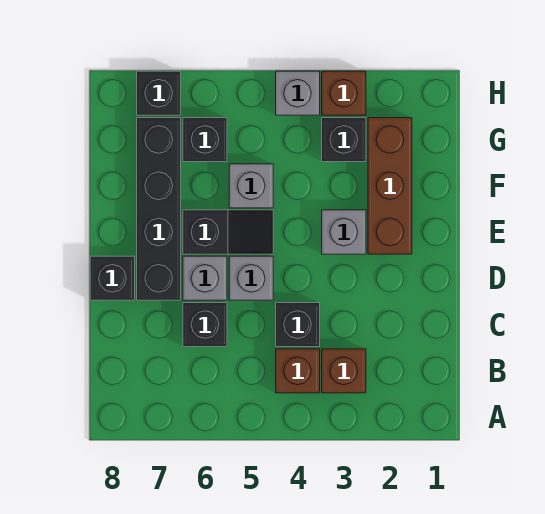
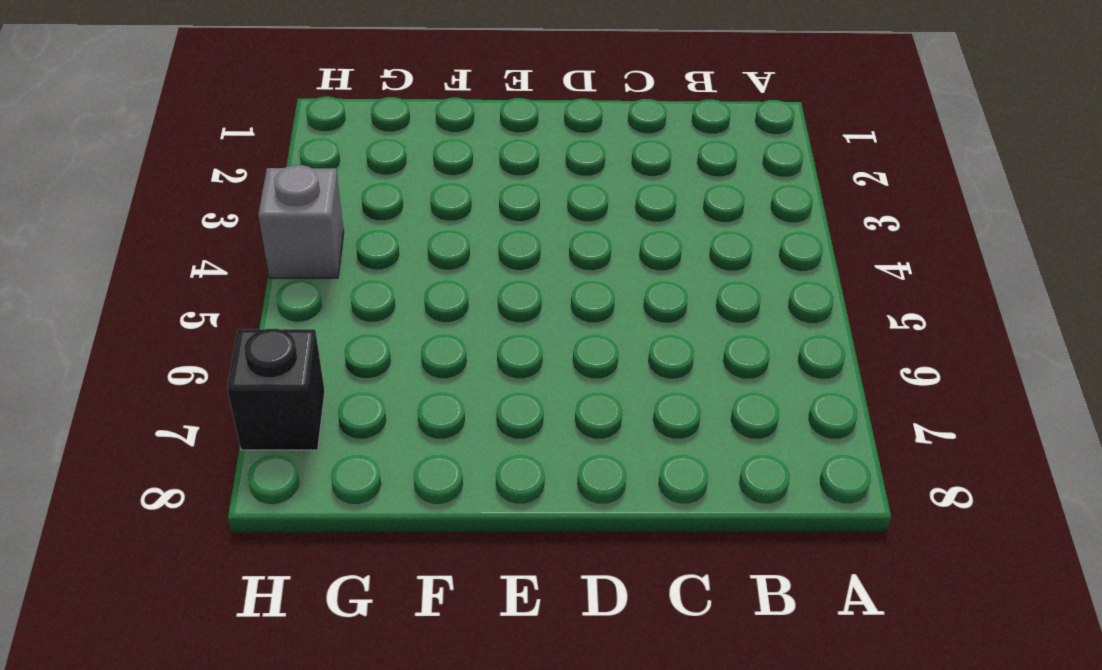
none -> brown brick B3 level 1
none -> brown brick B4 level 1
none -> black brick C4 level 1

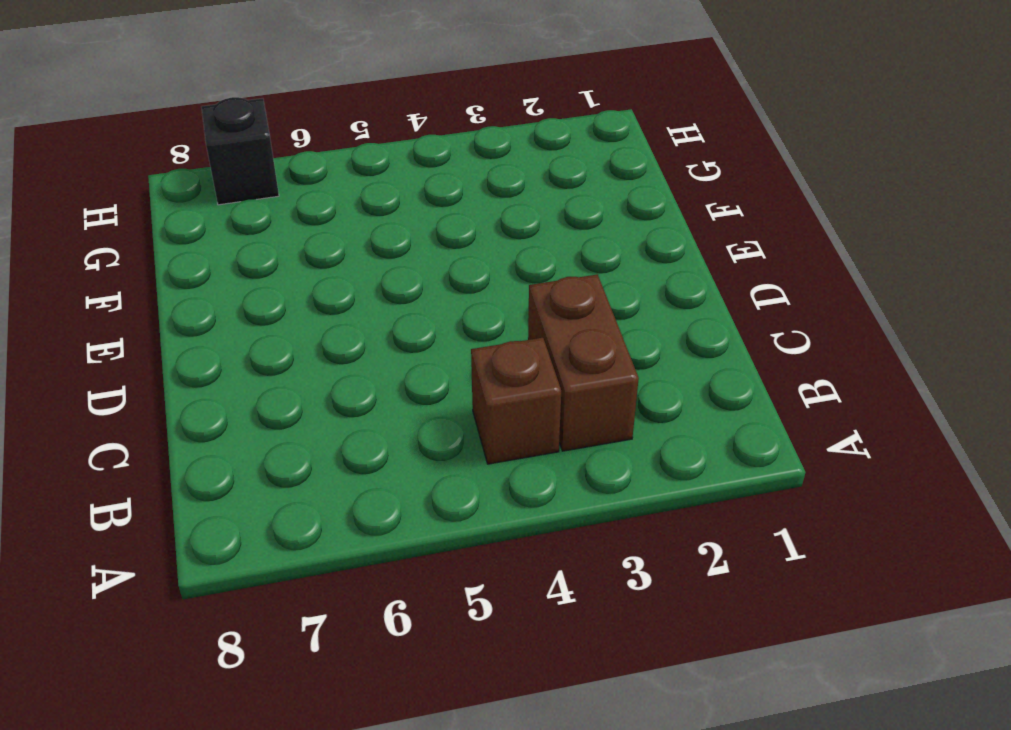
brown brick B3:C3 level 1 -> brown brick B3 level 1
none -> black brick C4 level 1
none -> black brick C6 level 1
none -> grey brick D5 level 1

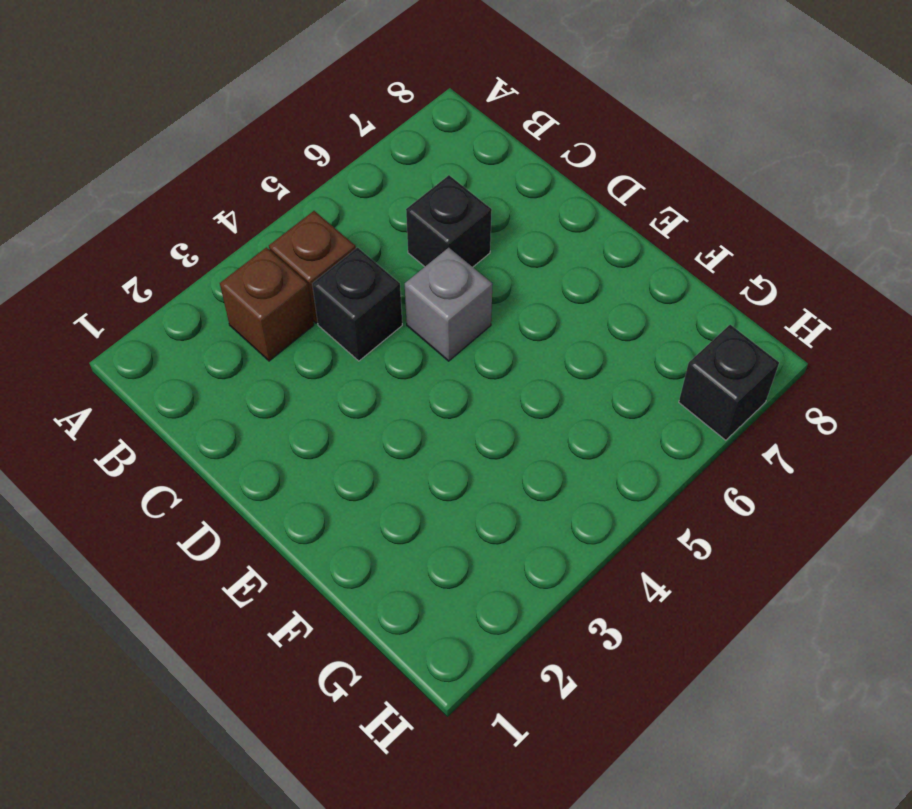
none -> grey brick D6 level 1
none -> black brick D7:G7 level 1
none -> black brick D8 level 1

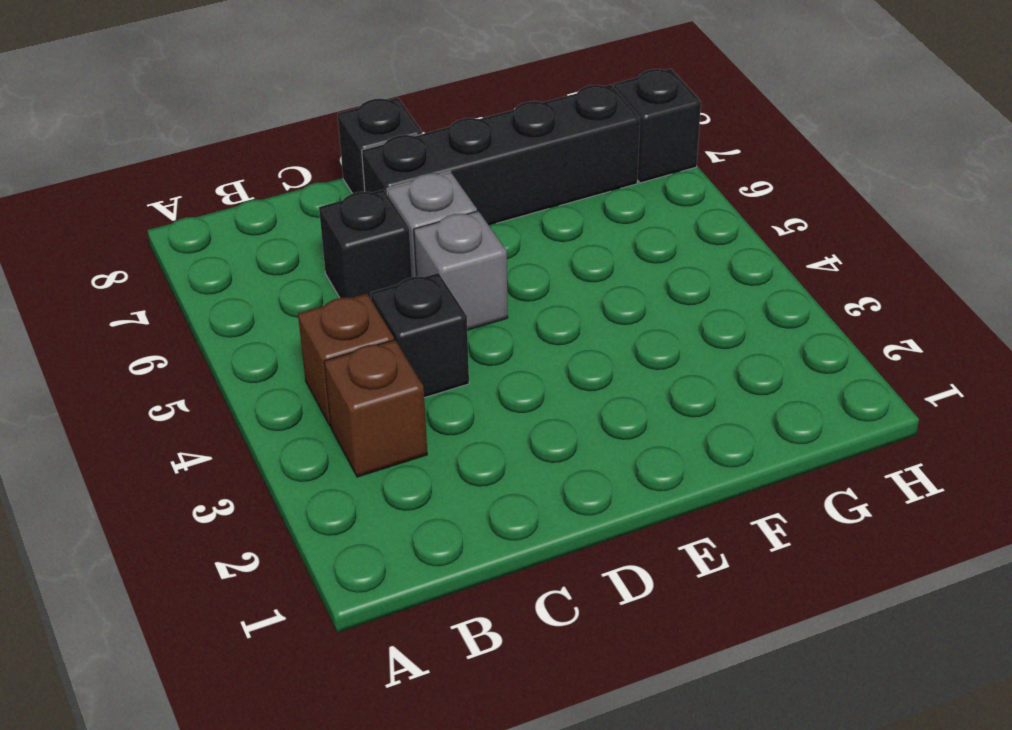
none -> brown brick E2:G2 level 1
none -> grey brick E3 level 1
none -> black slope E5:E6 level 1 top 6

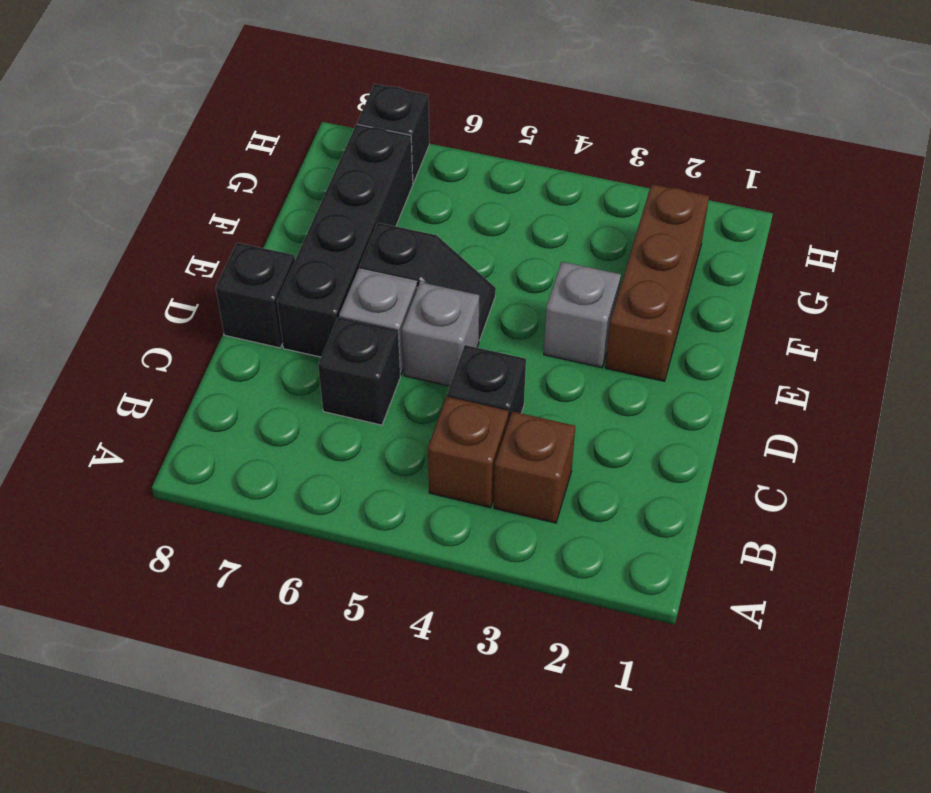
none -> grey brick F5 level 1
none -> black brick G3 level 1
none -> black brick G6 level 1

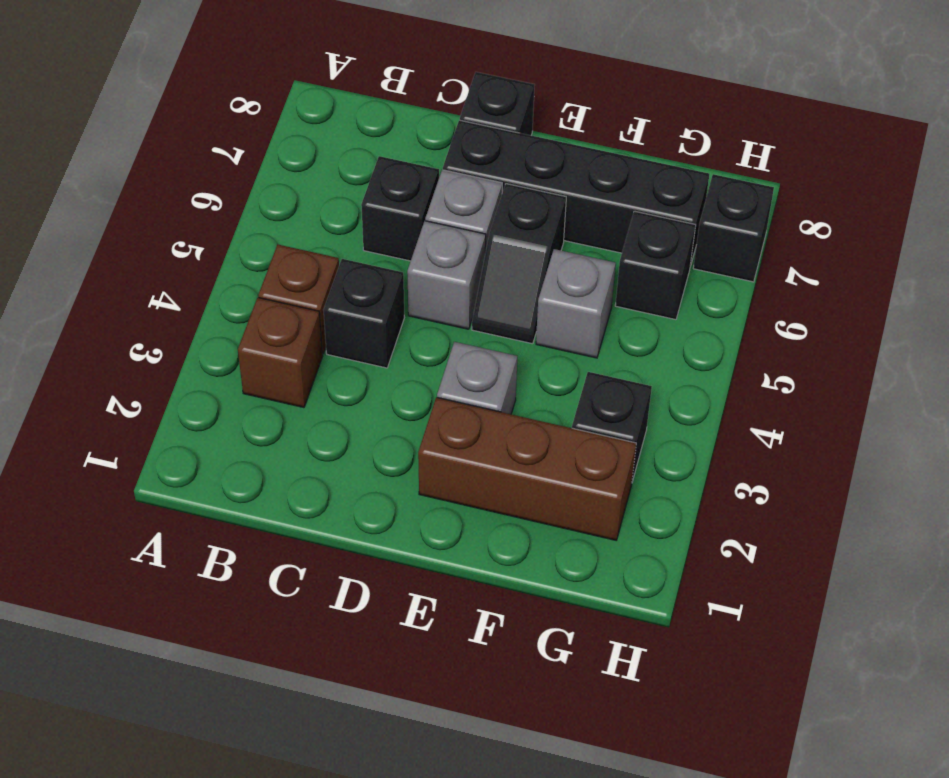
none -> brown brick H3 level 1
none -> grey brick H4 level 1

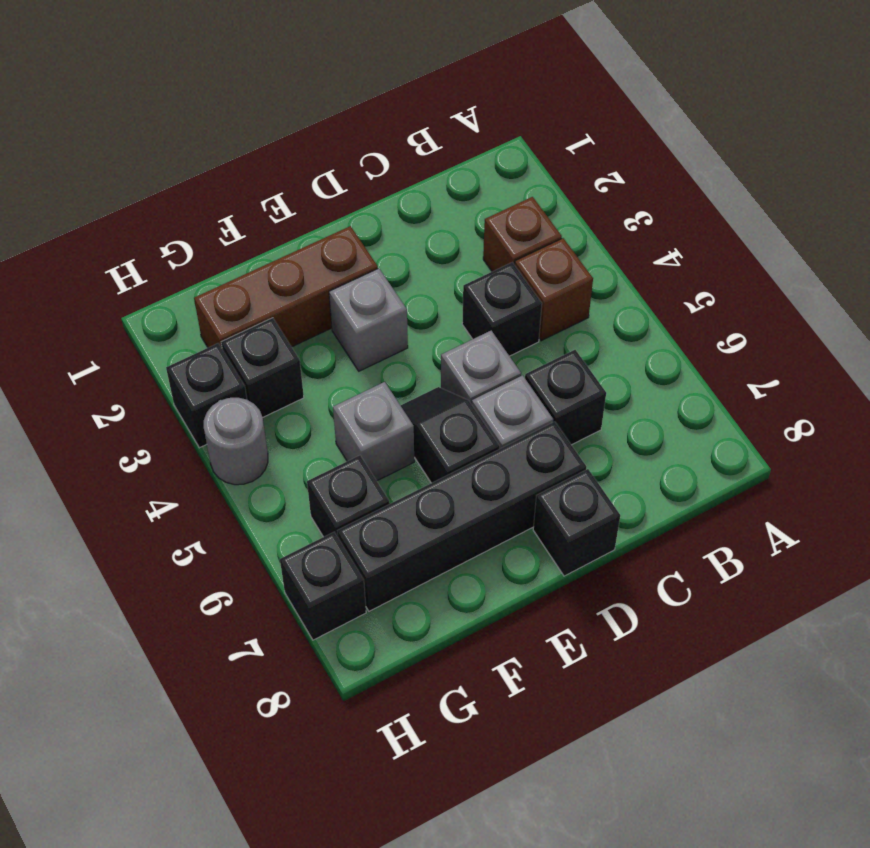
black brick H3 level 1 -> brown brick H3 level 1
grey round brick H4 level 1 -> grey brick H4 level 1

